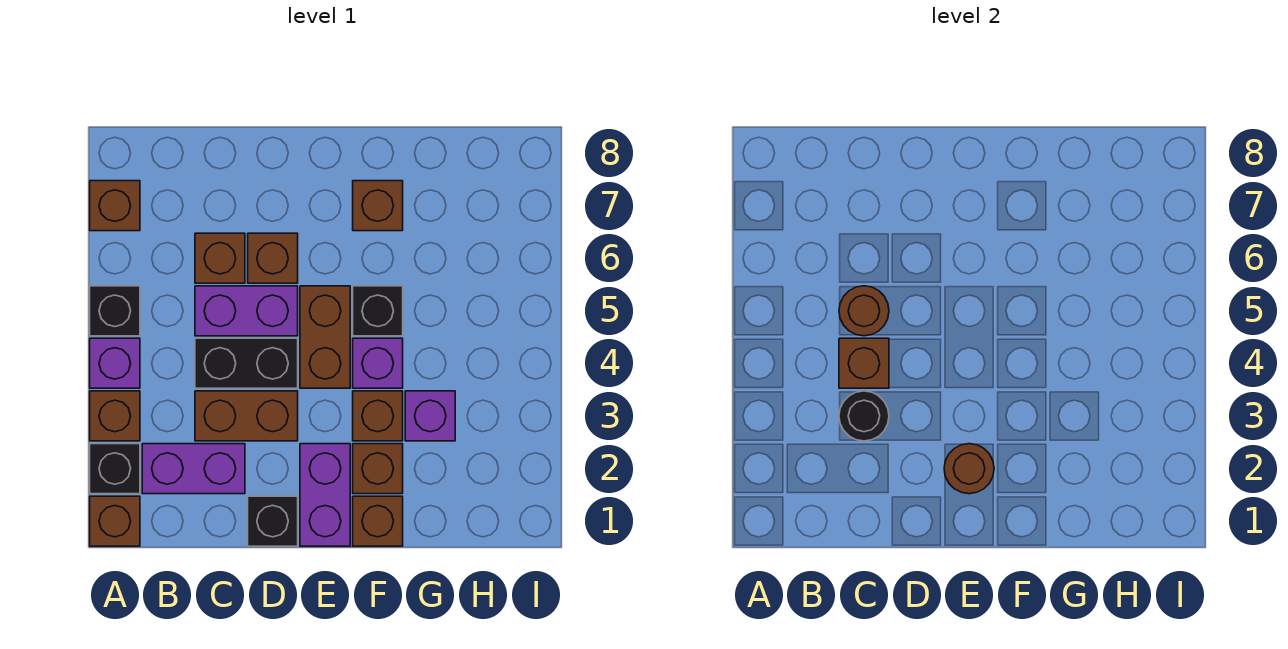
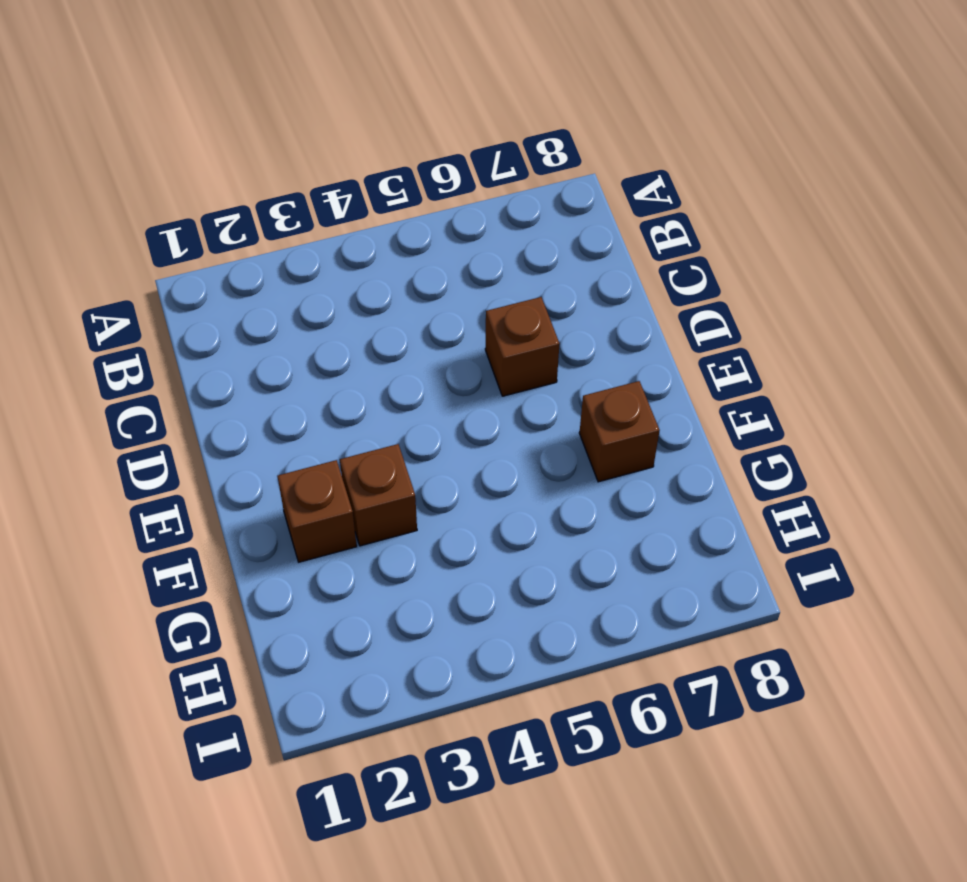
none -> brown brick A1 level 1
none -> black brick A2 level 1
none -> brown brick A3 level 1

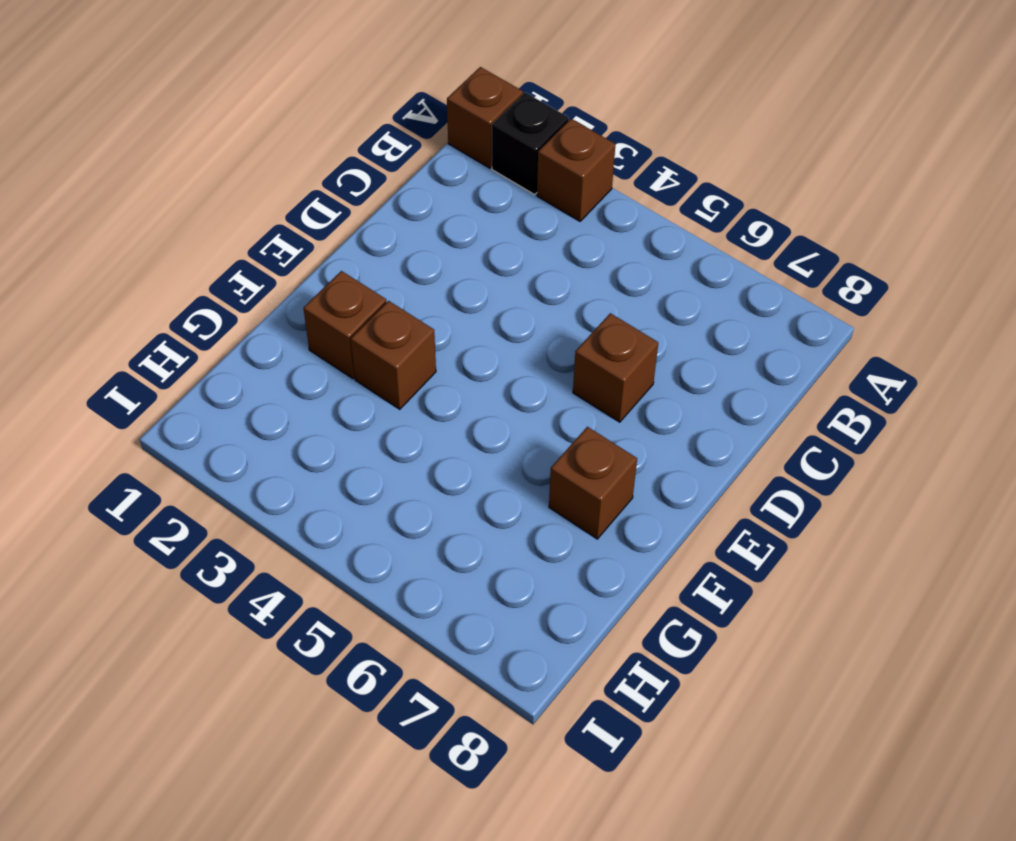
none -> purple brick A4 level 1
none -> black brick A5 level 1
none -> brown brick A7 level 1

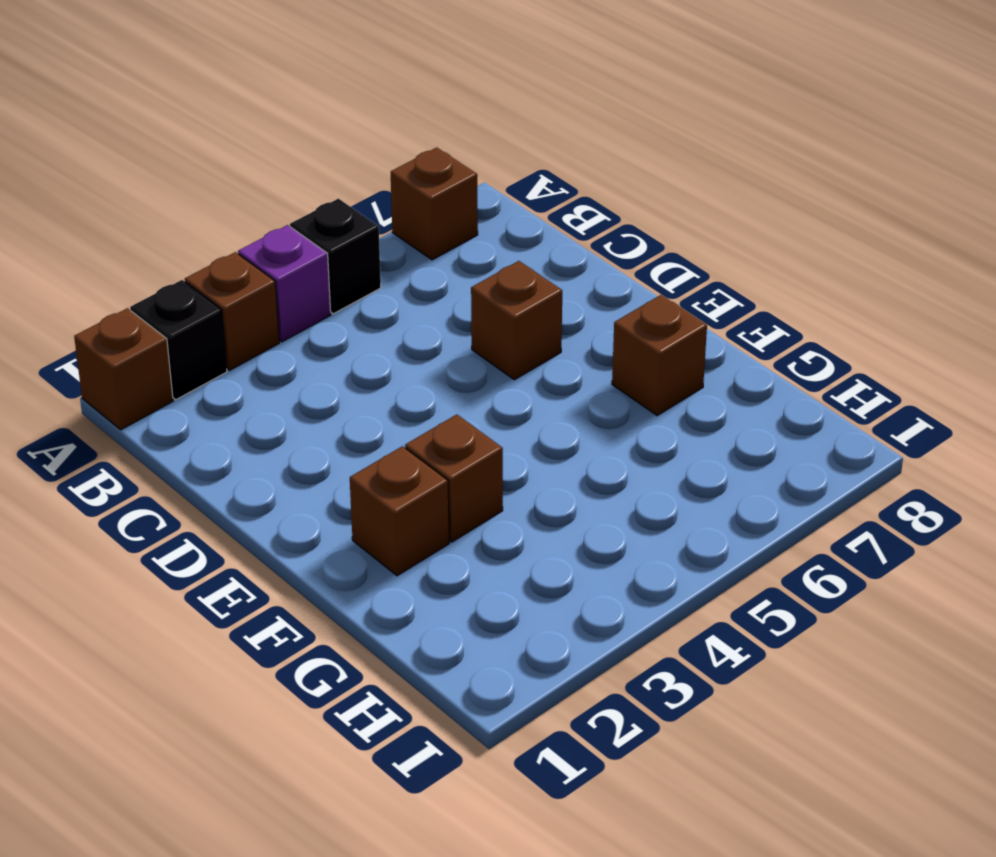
none -> purple brick B2:C2 level 1
none -> brown brick C3:D3 level 1
none -> black brick C4:D4 level 1

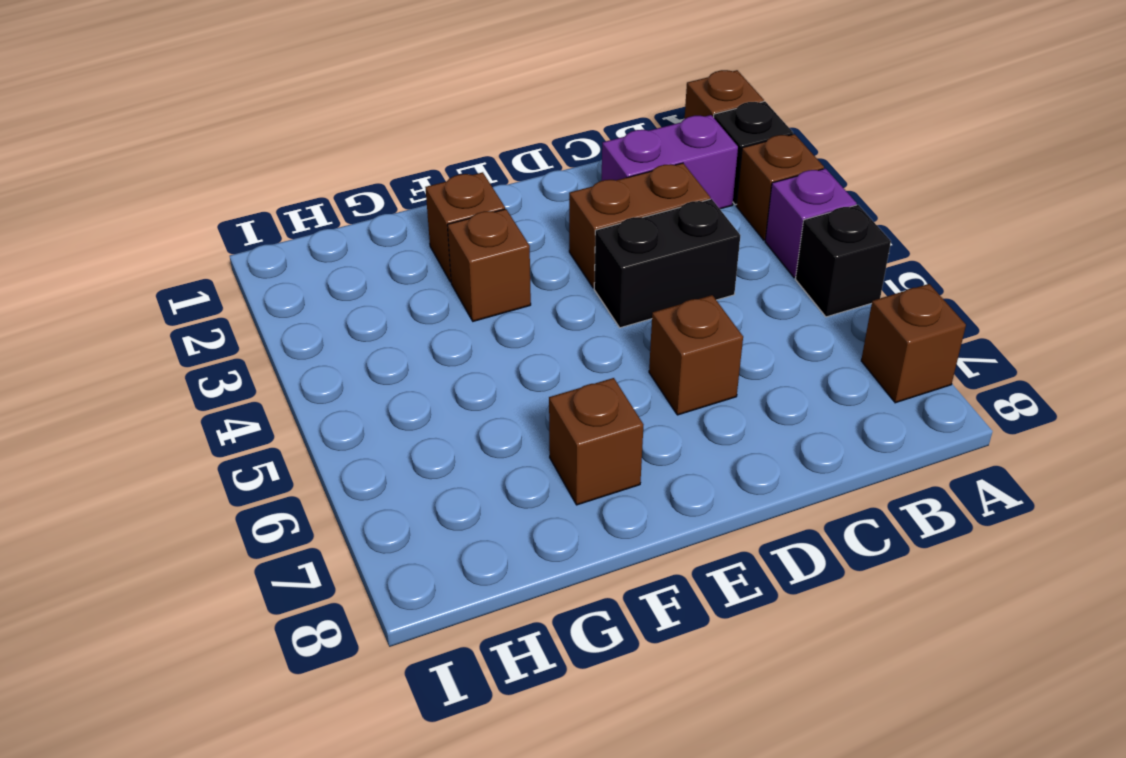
none -> purple brick C5:D5 level 1
none -> brown brick C6 level 1
none -> black brick D1 level 1

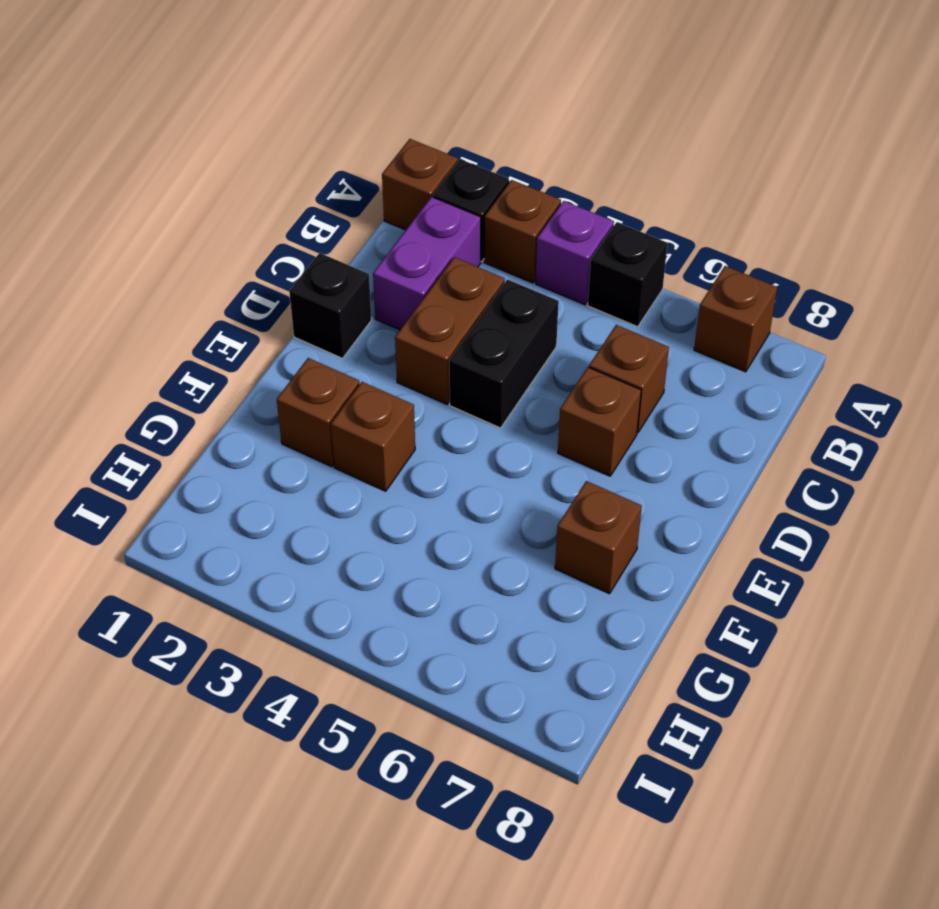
none -> purple brick C5:D5 level 1
none -> purple brick E1:E2 level 1
none -> brown brick E4:E5 level 1

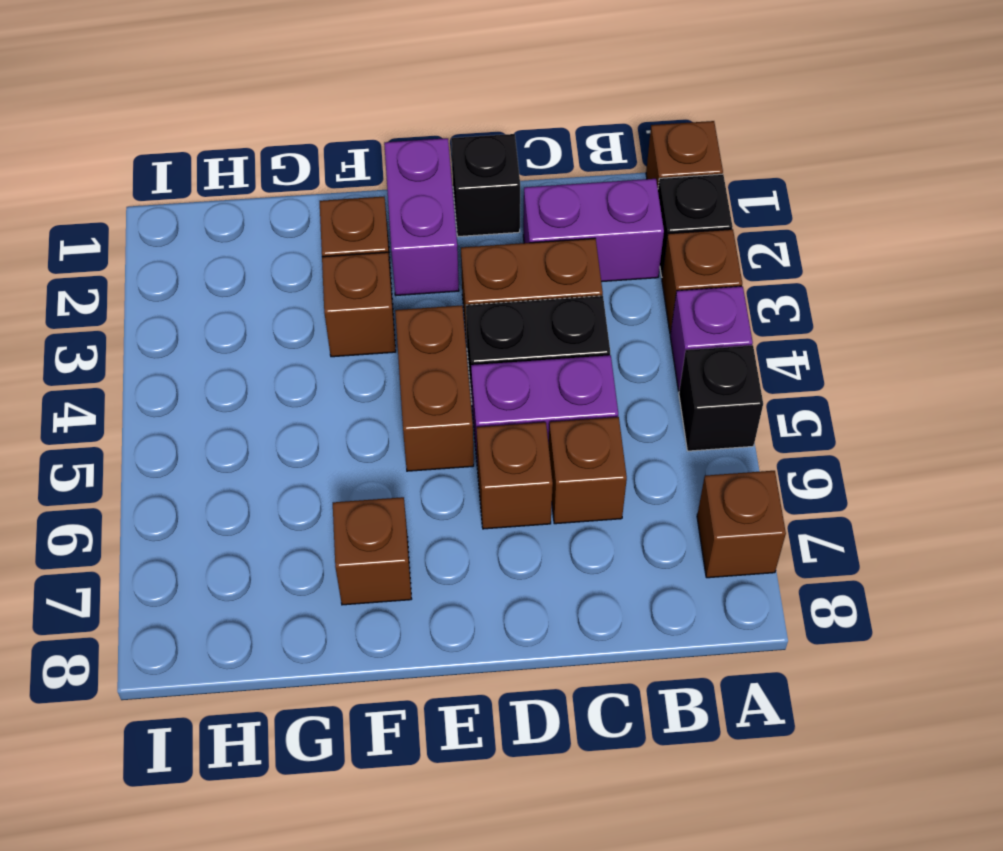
none -> brown brick F1 level 1
none -> purple brick F4 level 1
none -> black brick F5 level 1

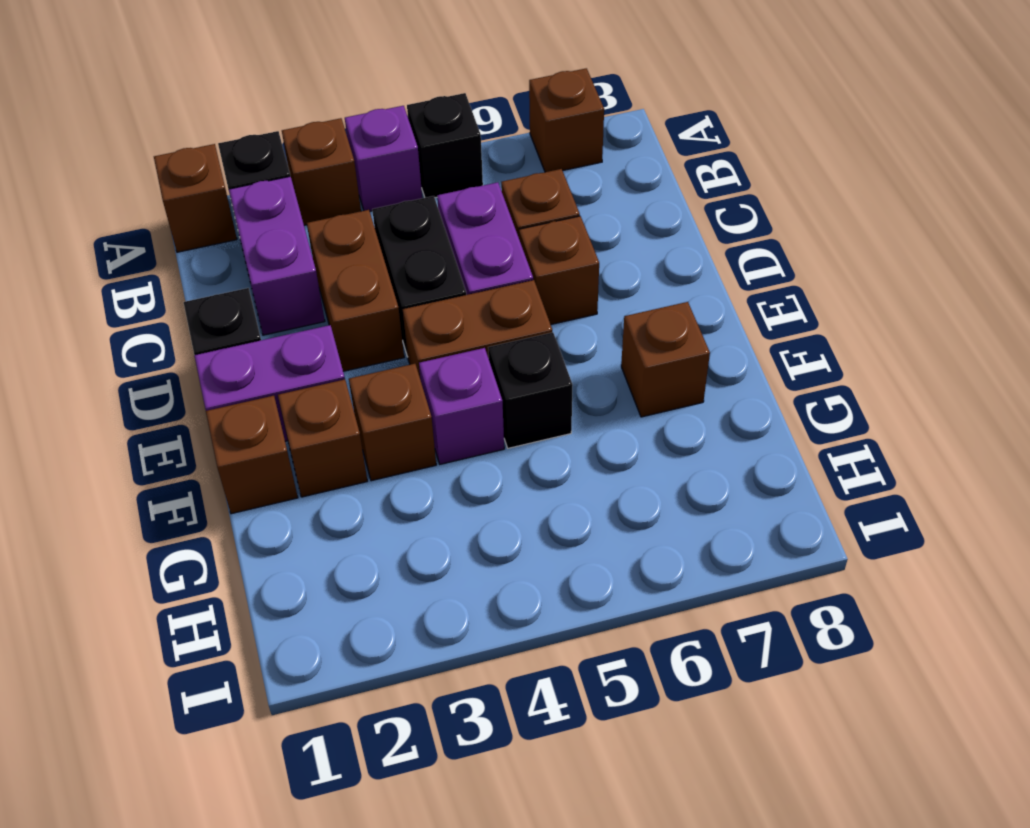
none -> purple brick G3 level 1
none -> black round brick C3 level 2
none -> brown brick C4 level 2

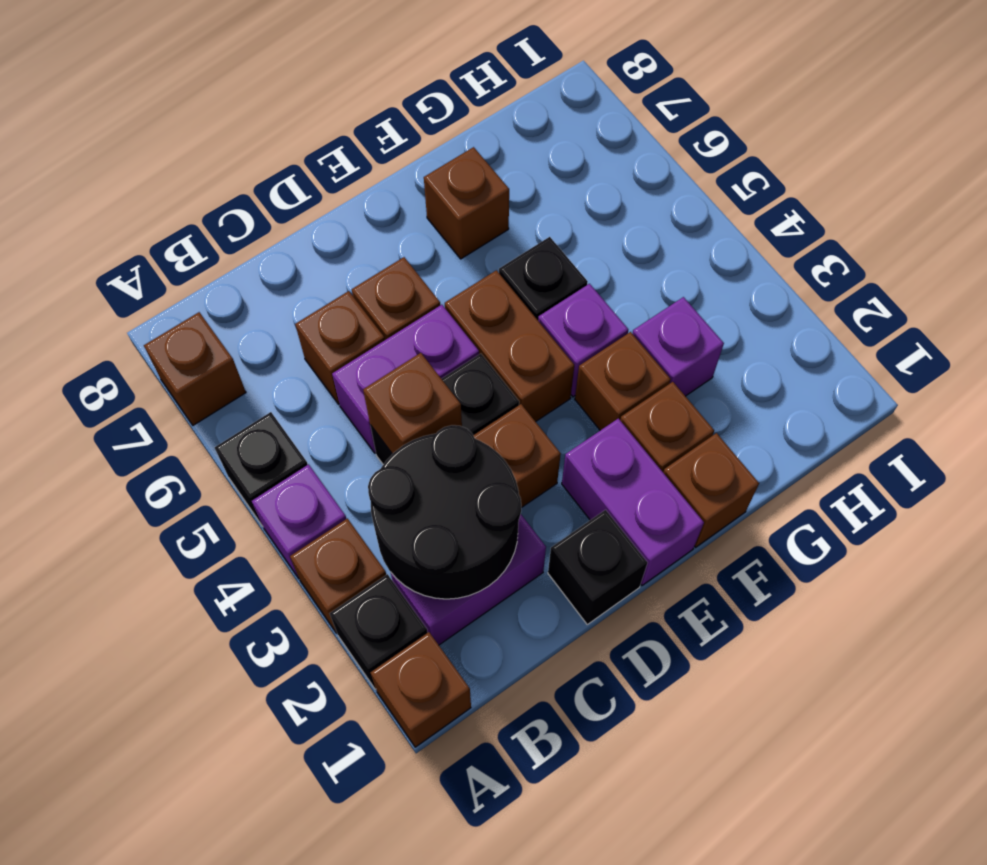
black round brick B2:C3 level 2 -> black round brick C3 level 2
none -> brown round brick C5 level 2
none -> brown round brick E2 level 2

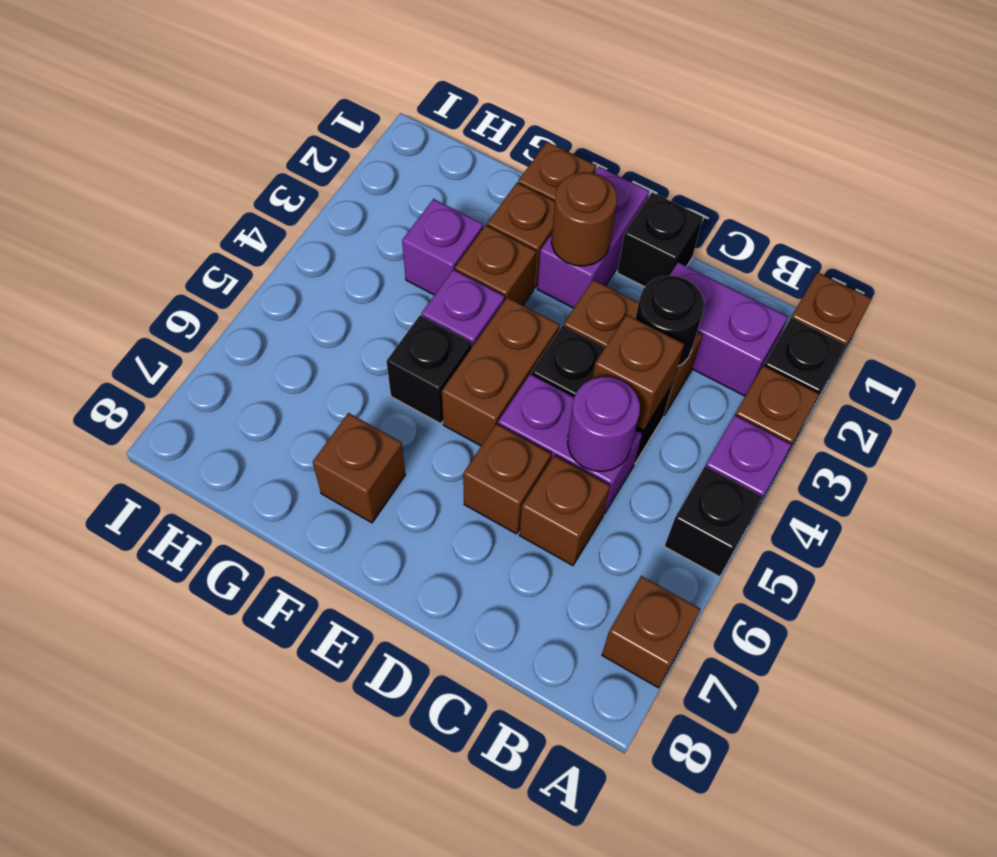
purple round brick C5 level 2 -> brown round brick C5 level 2

